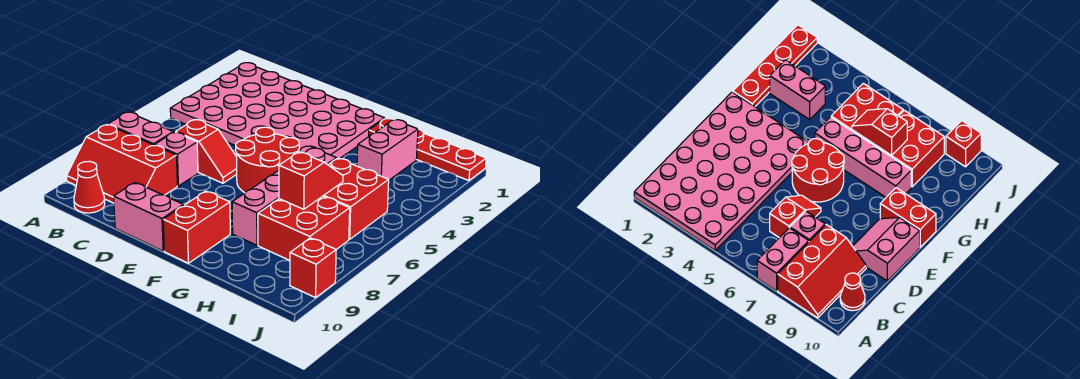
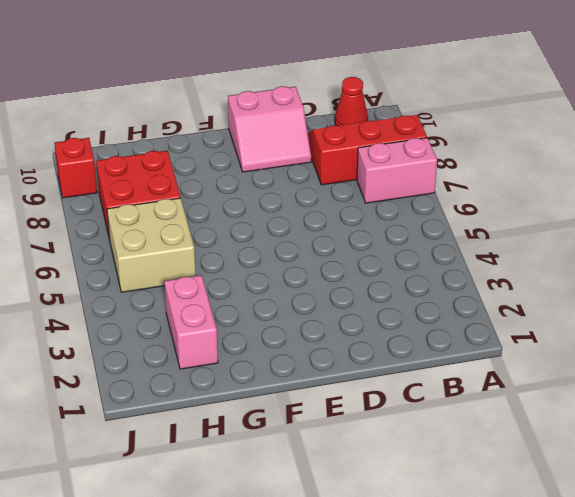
tan brick H5:I6 level 1 -> red brick H5:I6 level 1
none -> pink plate A1:F4 level 1
none -> red slope C6:D6 level 1 top C
none -> pink brick C7 level 1

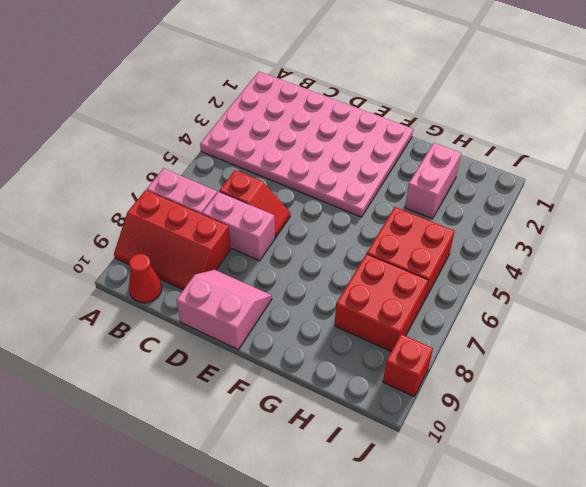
pink brick C7:D7 level 1 -> pink brick C7 level 1
none -> red round brick E5:F6 level 1
none -> red brick F9:F10 level 1
none -> red plate G1:J1 level 1

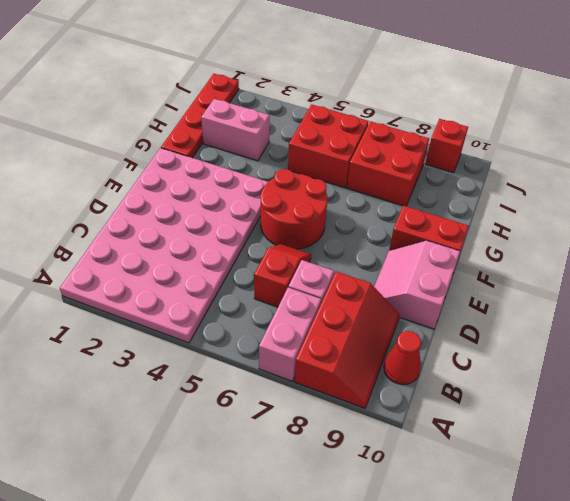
none -> pink brick G5:G8 level 1
none -> red slope H6:H7 level 2 top 7

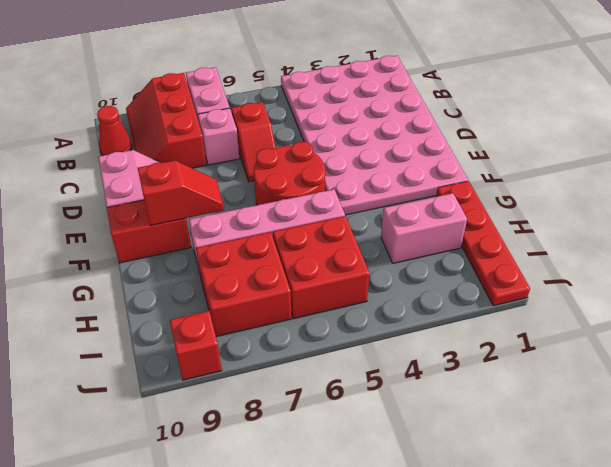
red slope F8:F9 level 2 top 9 -> red slope H6:H7 level 2 top 7

